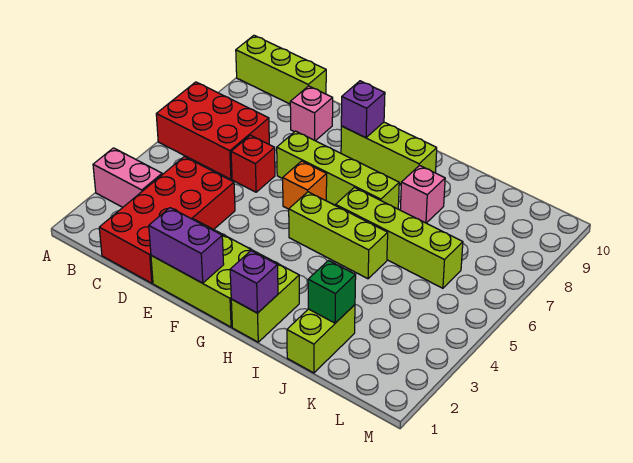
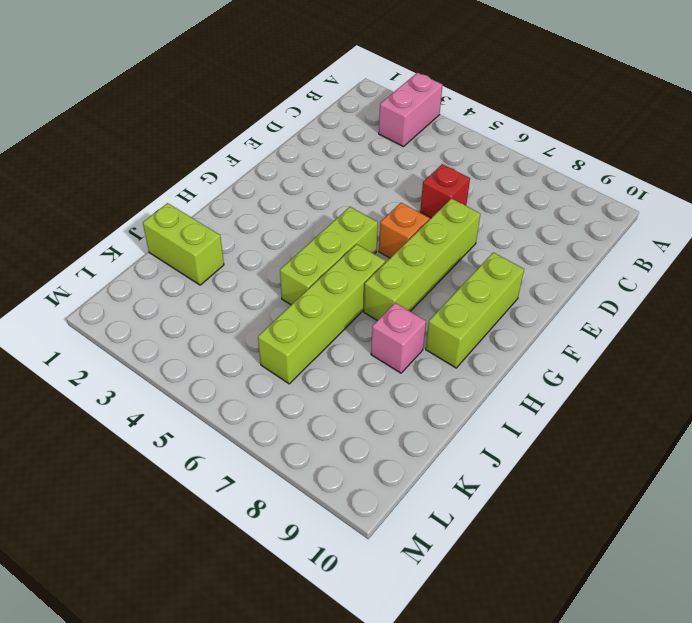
none -> red brick A6:C7 level 1
none -> lime brick A10:C10 level 1
none -> red brick C1:D4 level 1

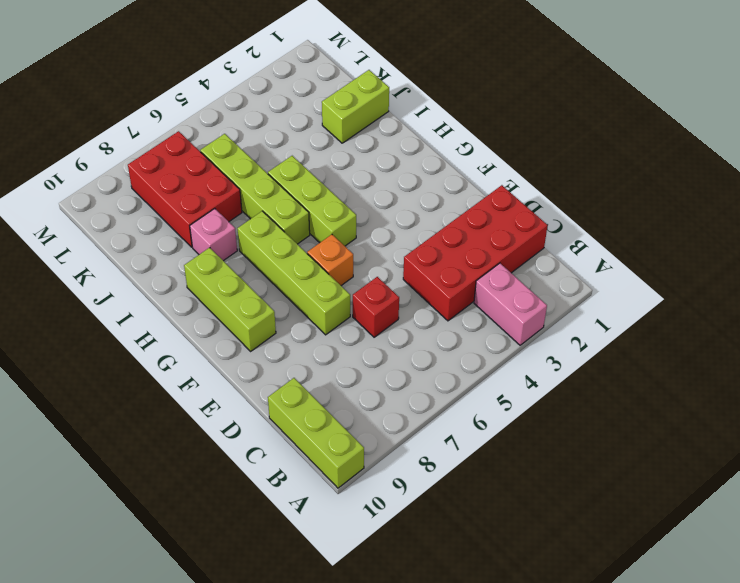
red brick J7:L8 level 1 -> red brick A6:C7 level 1
none -> pink brick D9 level 1
none -> lime brick E1:G2 level 1
none -> lime brick H1:H2 level 1

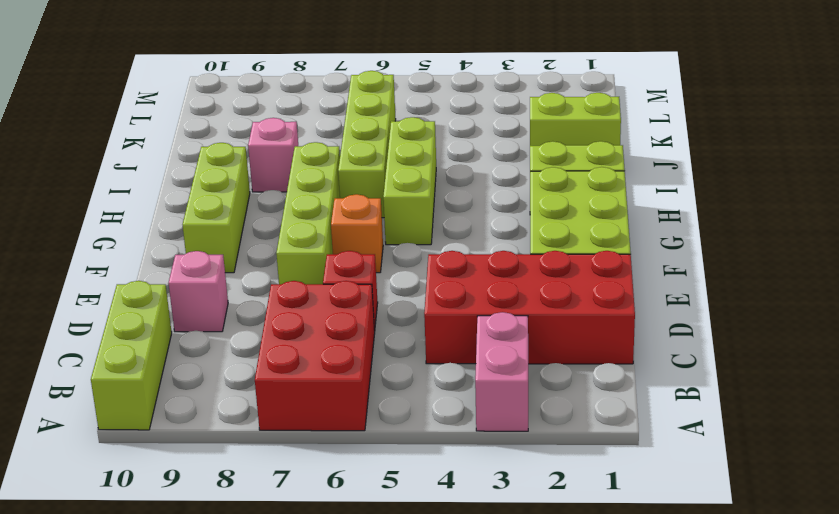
none -> purple brick E1:F1 level 2
none -> purple brick F9 level 2
none -> purple brick H1 level 2

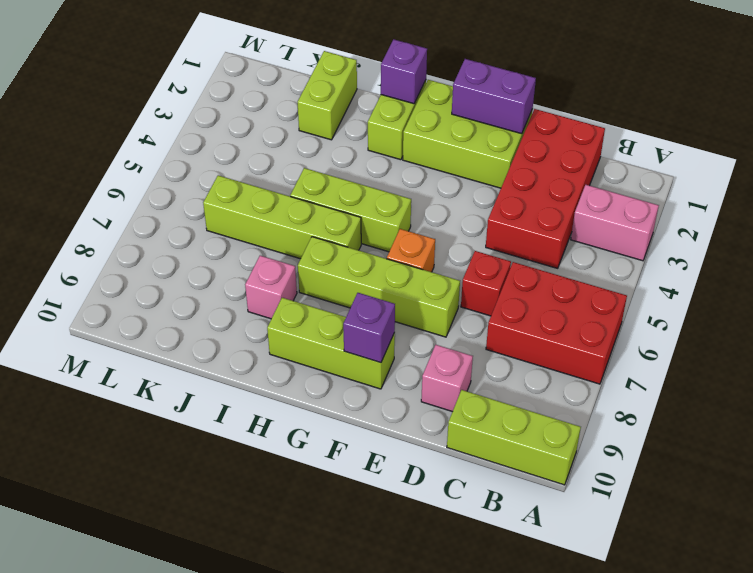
none -> green brick J2 level 2

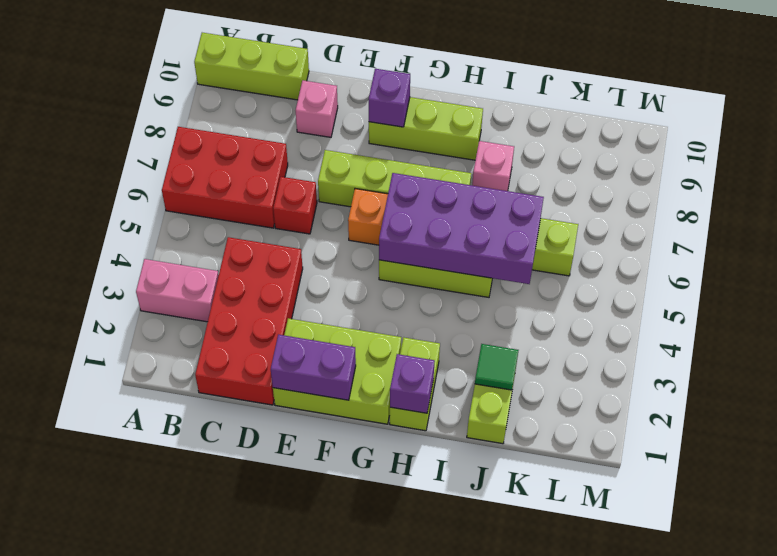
purple brick G5:J6 level 2 -> none
green tile J2 level 2 -> green brick J2 level 2

